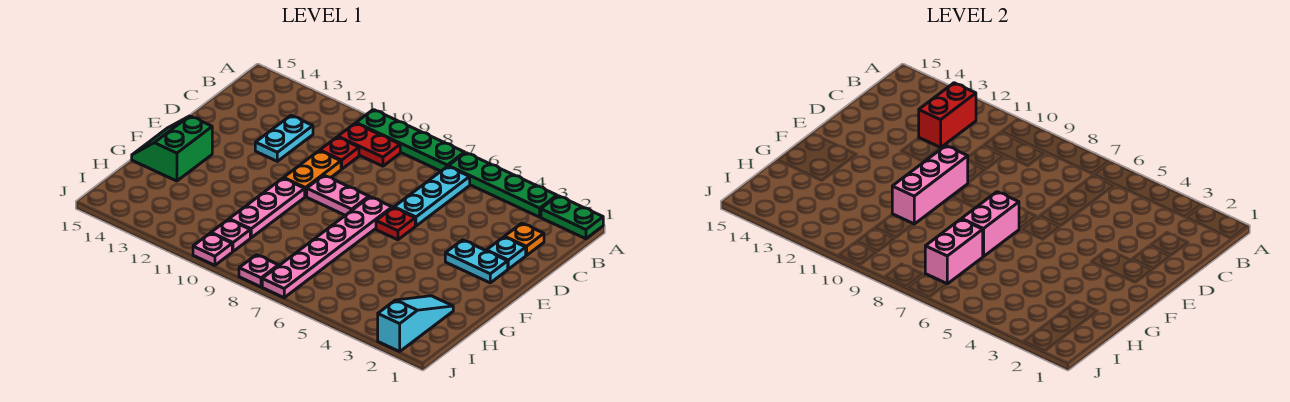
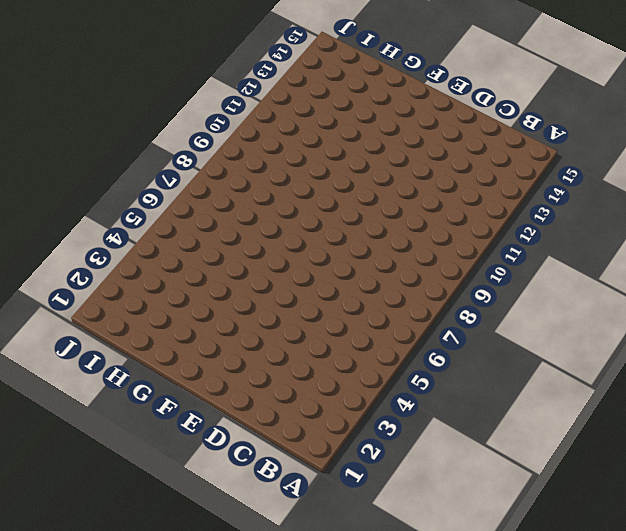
none -> green plate A1:A2 level 1
none -> green plate A3:A6 level 1
none -> green plate A7:A10 level 1

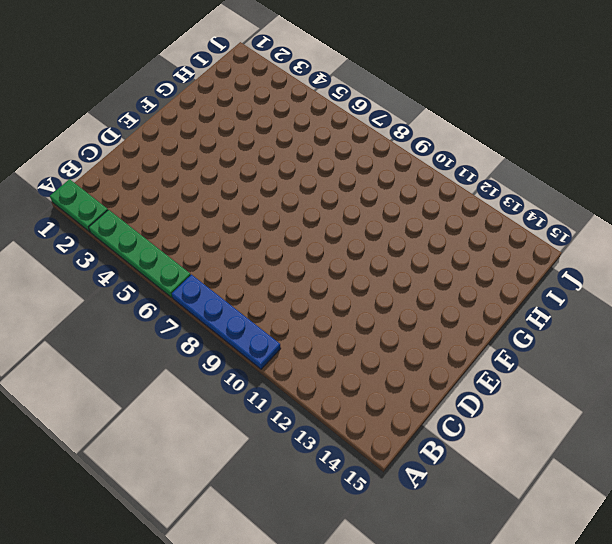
blue plate A7:A10 level 1 -> green plate A7:A10 level 1
none -> cyan plate B6:D6 level 1
none -> red plate B9:B10 level 1
none -> orange plate C2 level 1

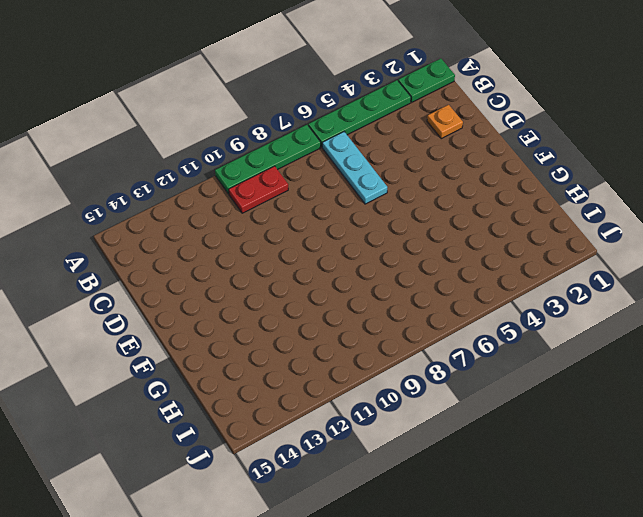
none -> red plate C10 level 1
none -> cyan plate C12:D12 level 1
none -> cyan plate D2 level 1

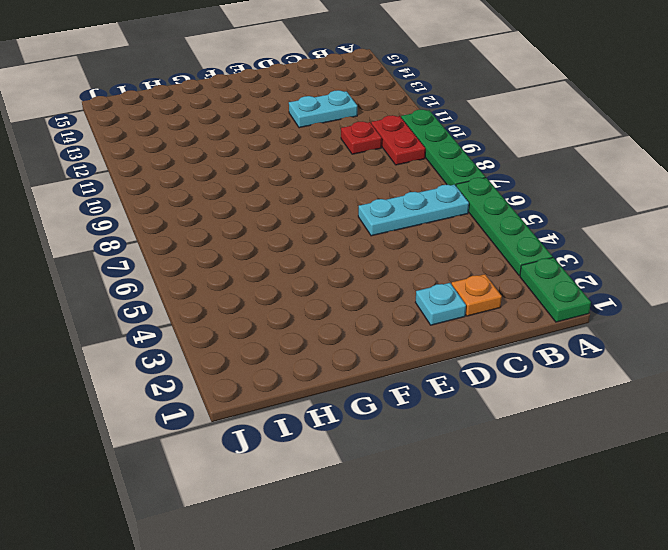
none -> orange plate D10:E10 level 1
none -> cyan plate E2:E3 level 1
none -> red plate E6 level 1

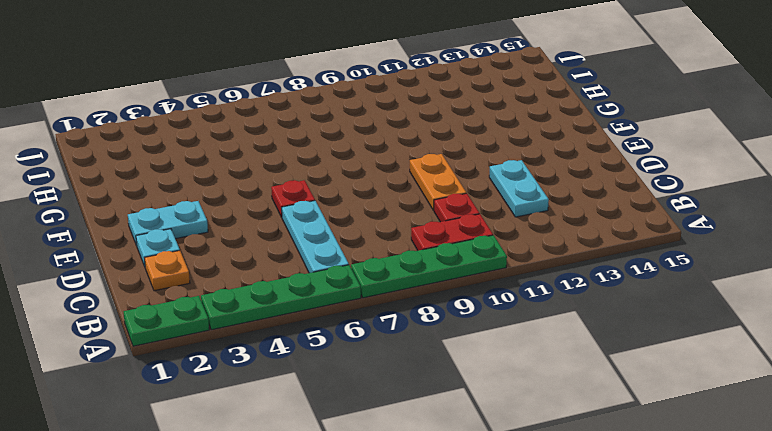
none -> pink plate E7:J7 level 1
none -> pink plate E8:E9 level 1
none -> pink plate F10:H10 level 1

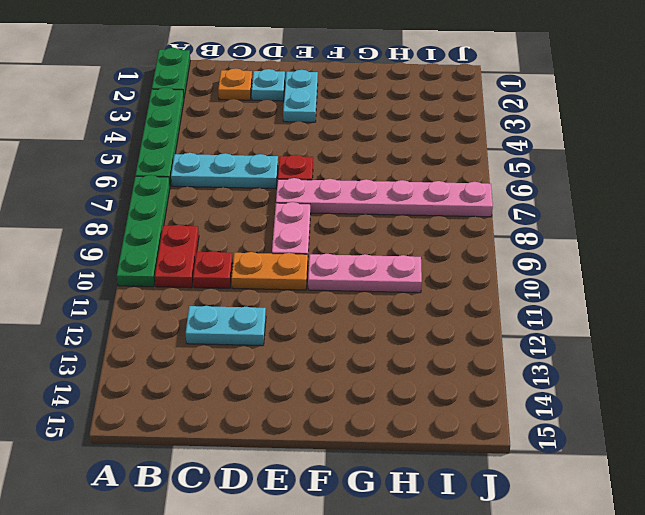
none -> green slope F14:G15 level 1 top 14
none -> cyan slope H2:J2 level 1 top J
none -> pink plate I10 level 1

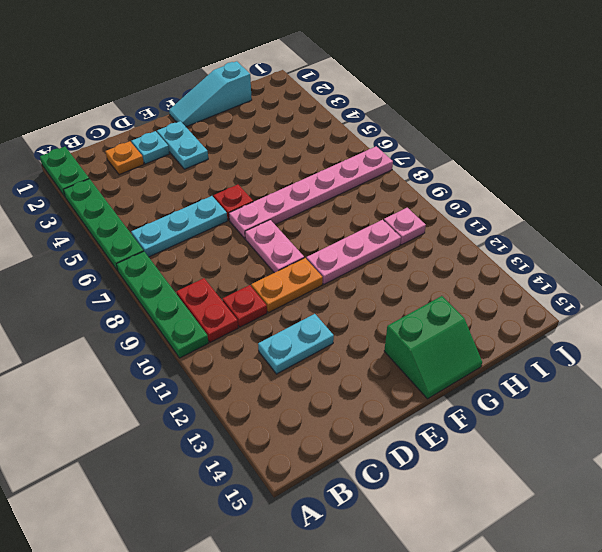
cyan slope F1:H1 level 1 top H -> cyan slope H2:J2 level 1 top J
none -> pink plate J8 level 1
none -> pink plate J10 level 1
none -> red brick B12:C12 level 2

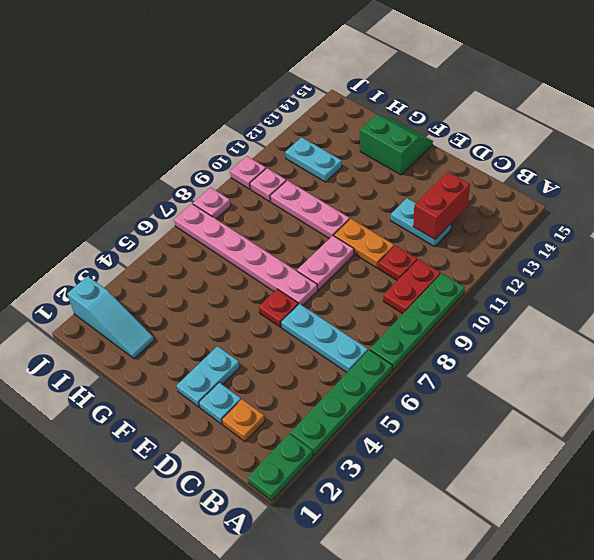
red brick C12:C13 level 2 -> red brick B12:C12 level 2
cyan plate H12:I12 level 1 -> none
none -> pink brick E10:G10 level 2
none -> pink brick F7:G7 level 2
none -> pink brick H7:I7 level 2

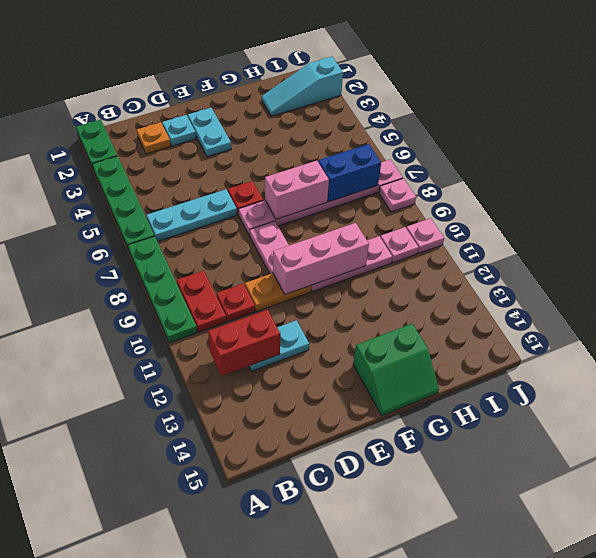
blue brick H7:I7 level 2 -> pink brick H7:I7 level 2

